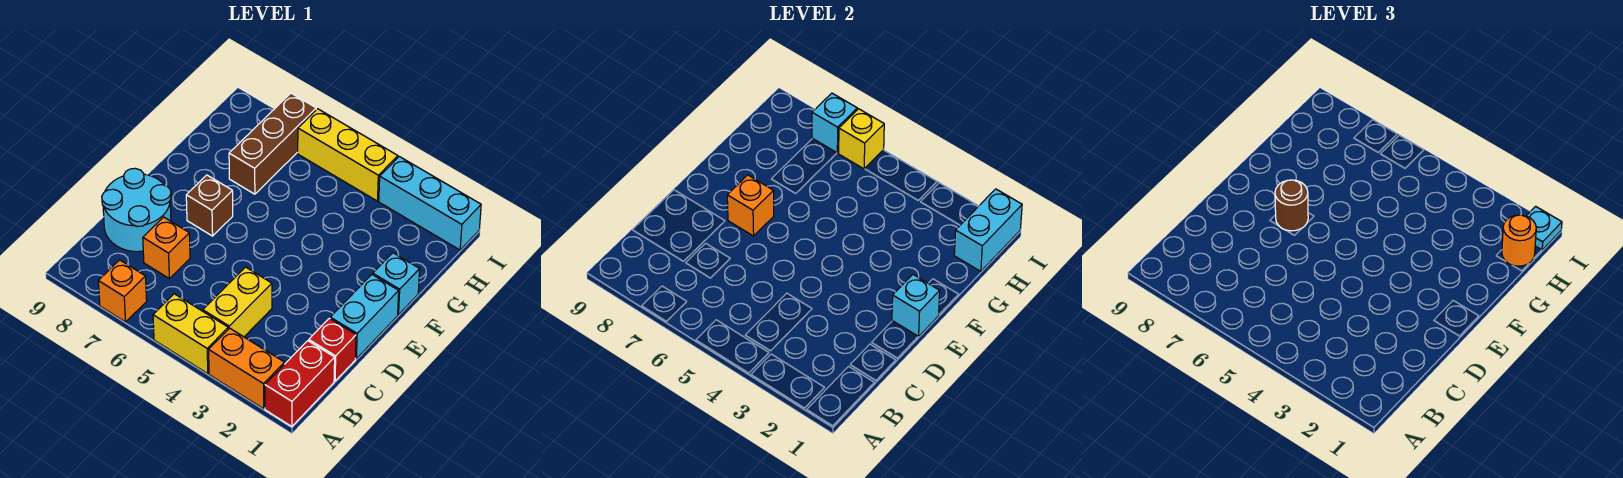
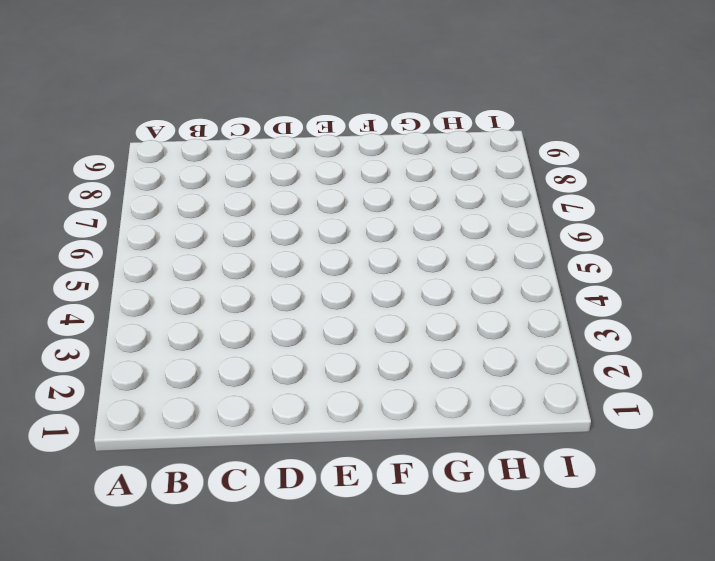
none -> red brick A1:B1 level 1
none -> orange brick A2:A3 level 1
none -> yellow brick A4:A5 level 1

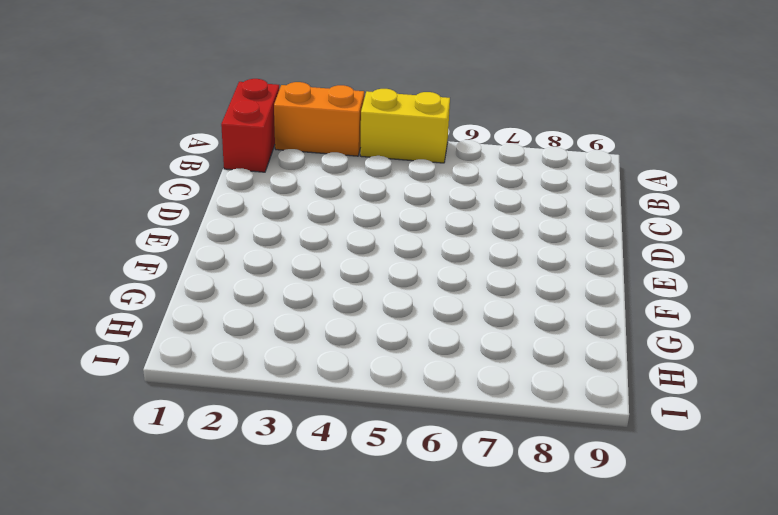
none -> orange brick A7 level 1
none -> yellow brick B4:C4 level 1
none -> red brick C1 level 1

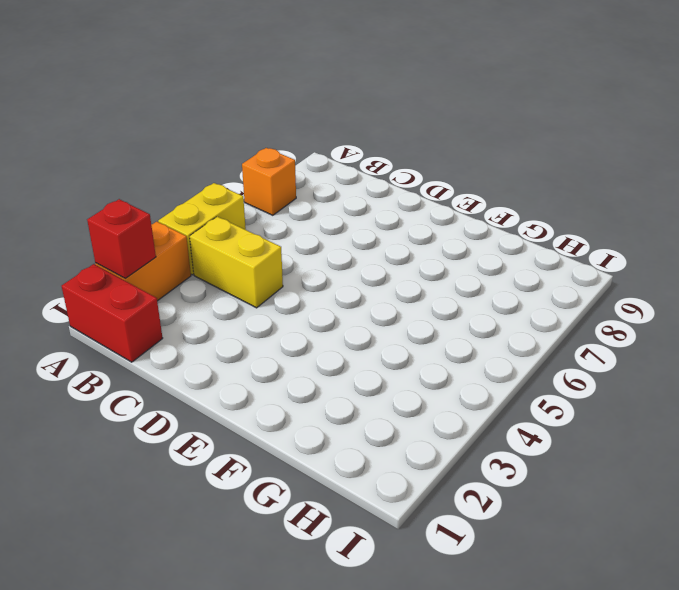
red brick A2 level 2 -> red brick C1 level 1
none -> orange brick C7 level 1
none -> cyan round brick C8:D9 level 1
none -> cyan brick D1:E1 level 1

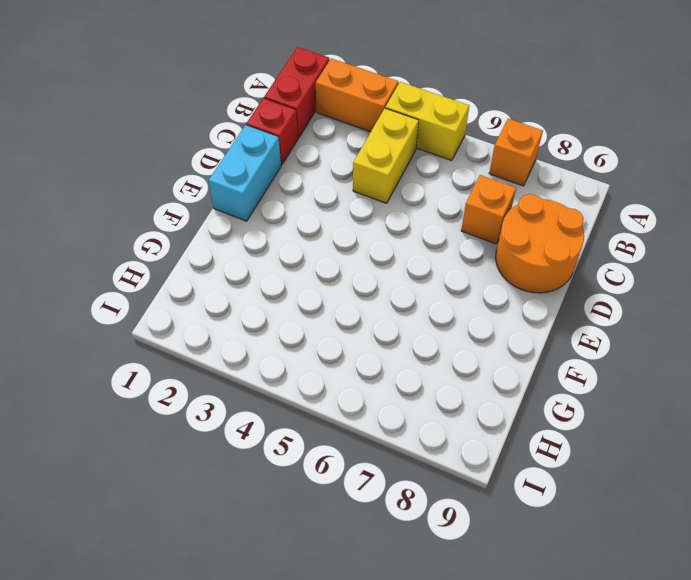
orange round brick C8:D9 level 1 -> cyan round brick C8:D9 level 1
none -> brown brick E7 level 1
none -> cyan brick F1 level 1
none -> brown brick G7:I7 level 1

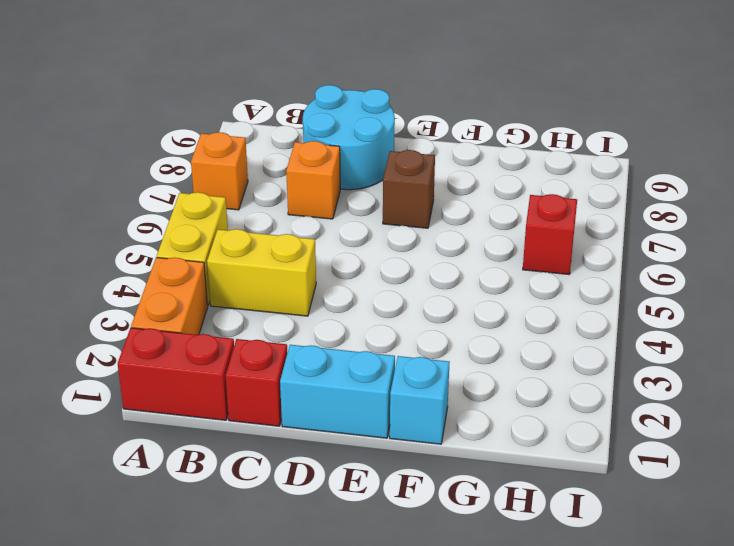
red brick H6 level 1 -> none
none -> brown brick G7:I7 level 1
none -> cyan brick I1:I3 level 1
none -> yellow brick I4:I6 level 1

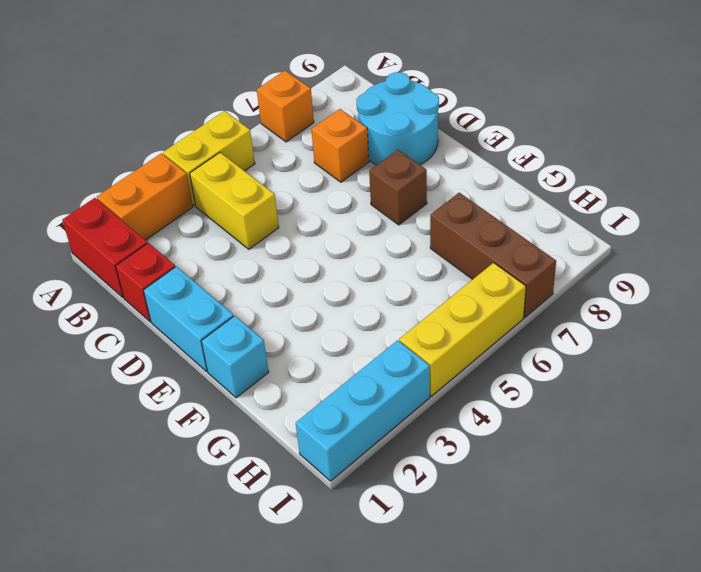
none -> cyan brick E1 level 2
none -> orange brick E7 level 2
none -> cyan brick H1:I1 level 2

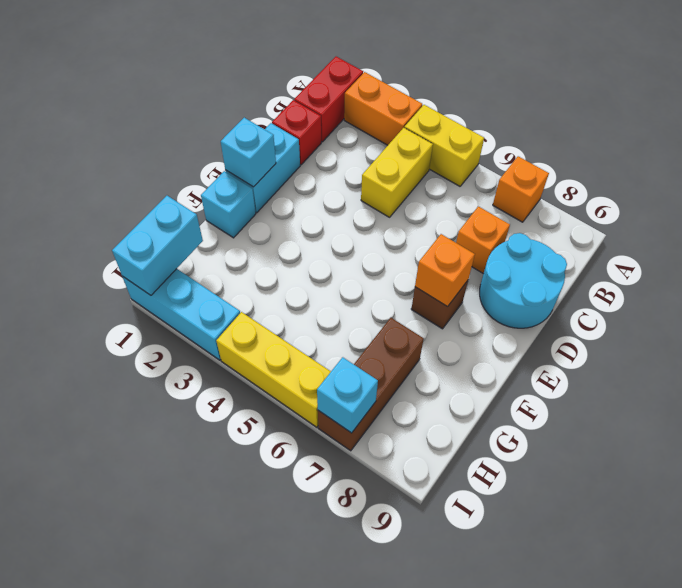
none -> yellow brick I6 level 2
none -> brown round brick E7 level 3
none -> orange round brick H1 level 3

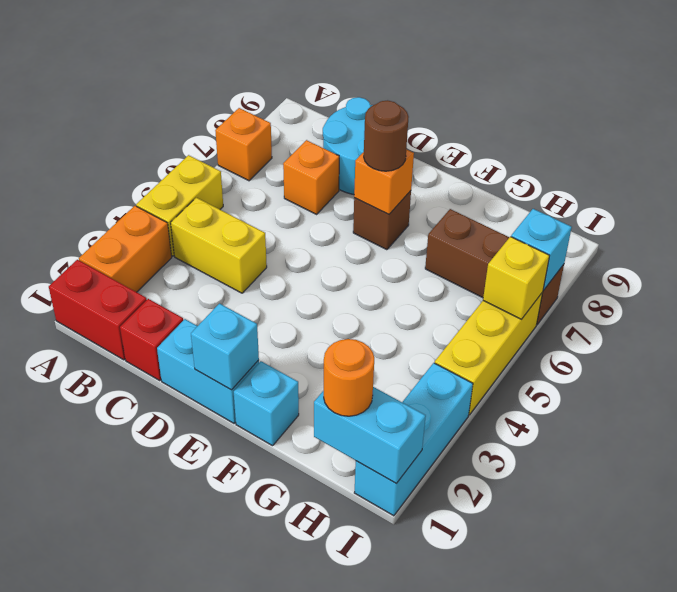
none -> cyan plate I1 level 3

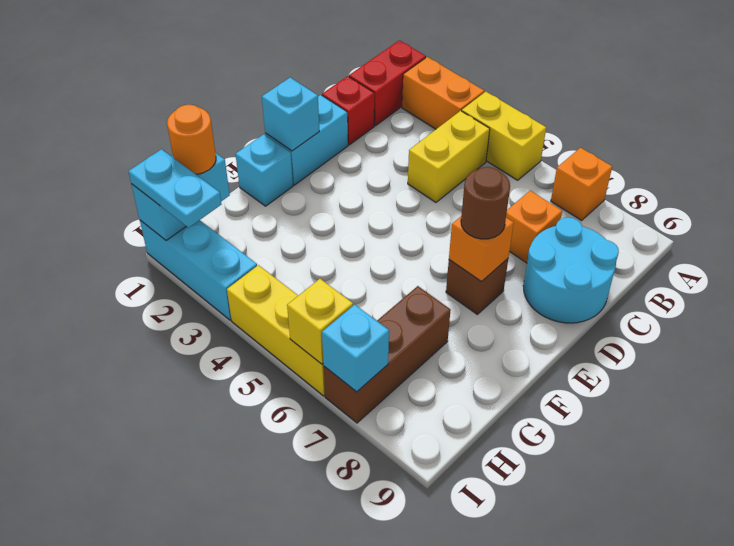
cyan plate I1:I2 level 3 -> cyan plate I1 level 3

